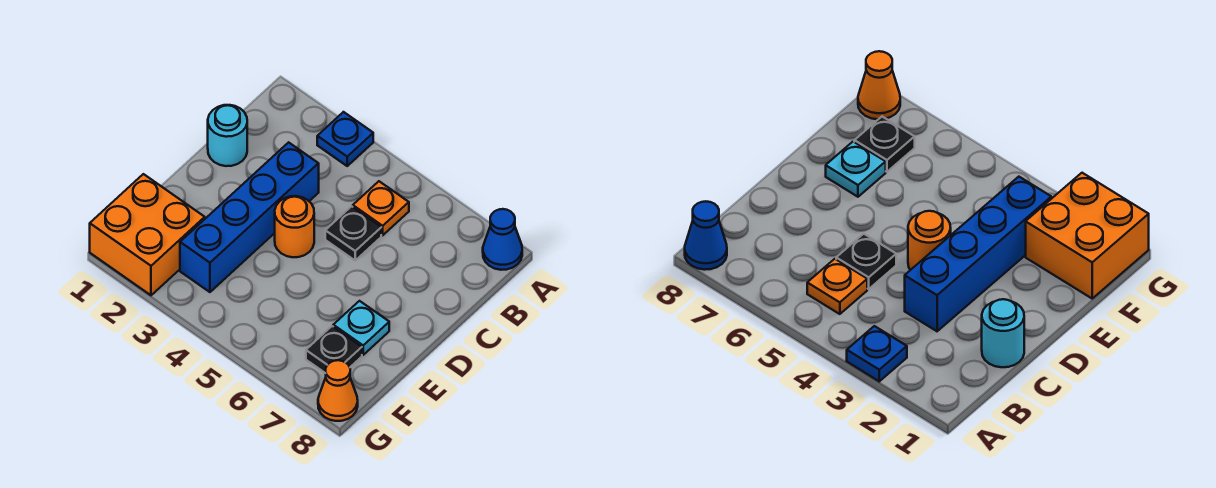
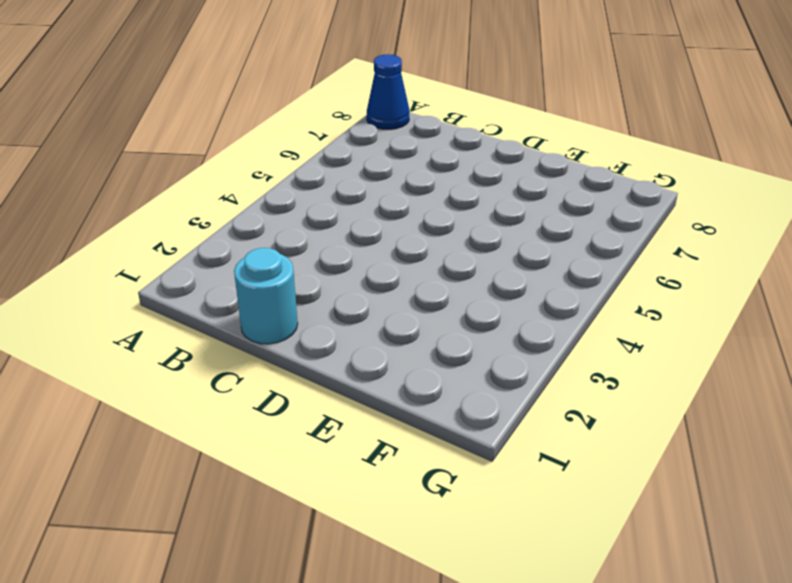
none -> blue plate A3 level 1
none -> orange plate B5 level 1

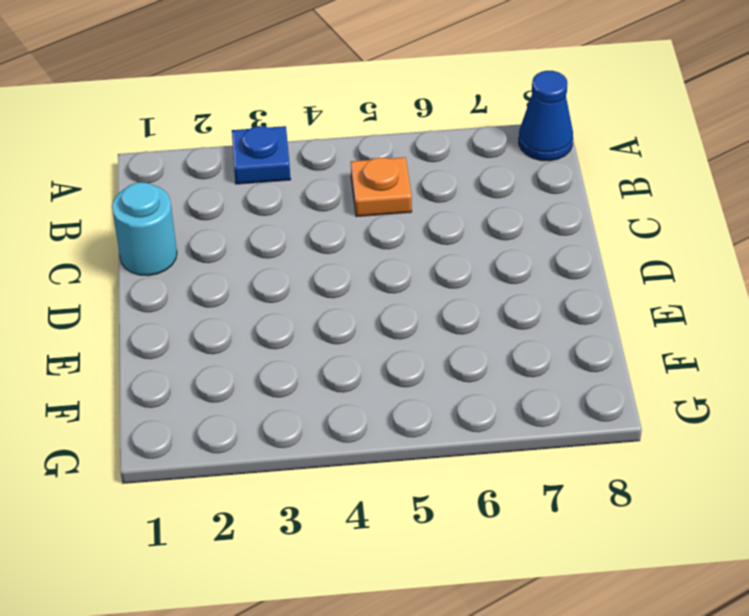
none -> blue brick C3:F3 level 1
none -> black plate C5 level 1

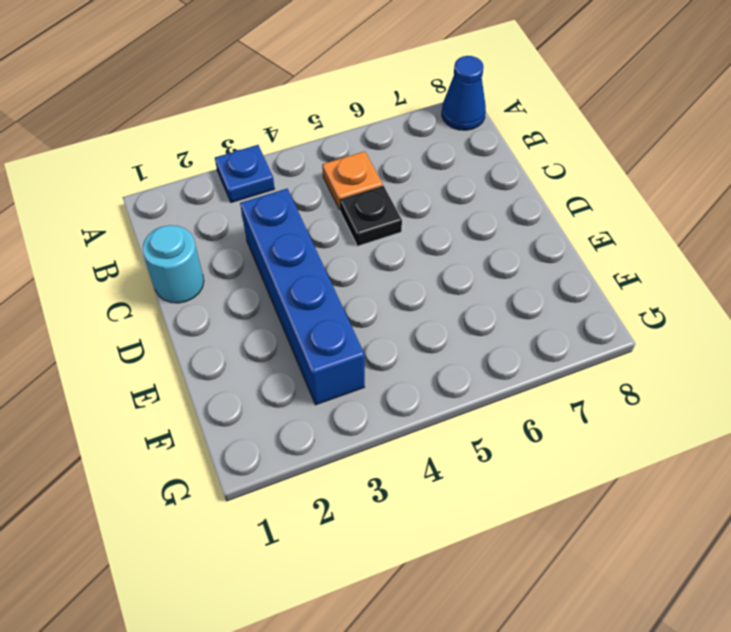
none -> orange round brick D4 level 1
none -> cyan plate E7 level 1

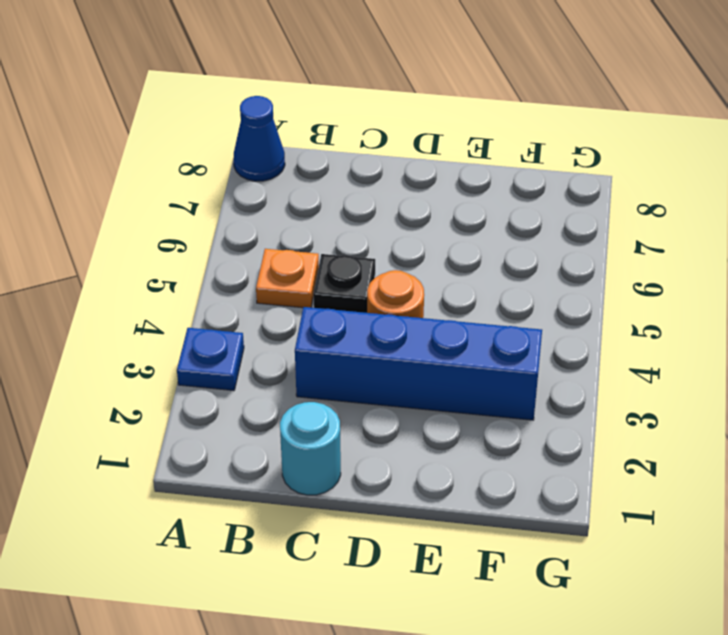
none -> cyan plate E7 level 1
none -> orange brick F1:G2 level 1

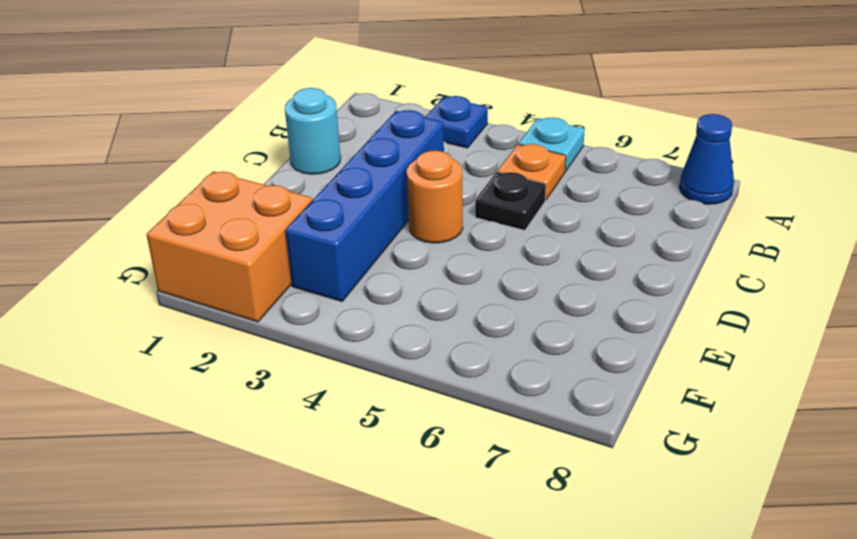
cyan plate A5 level 1 -> cyan plate E7 level 1
none -> black plate F7 level 1
none -> orange cone G8 level 1

